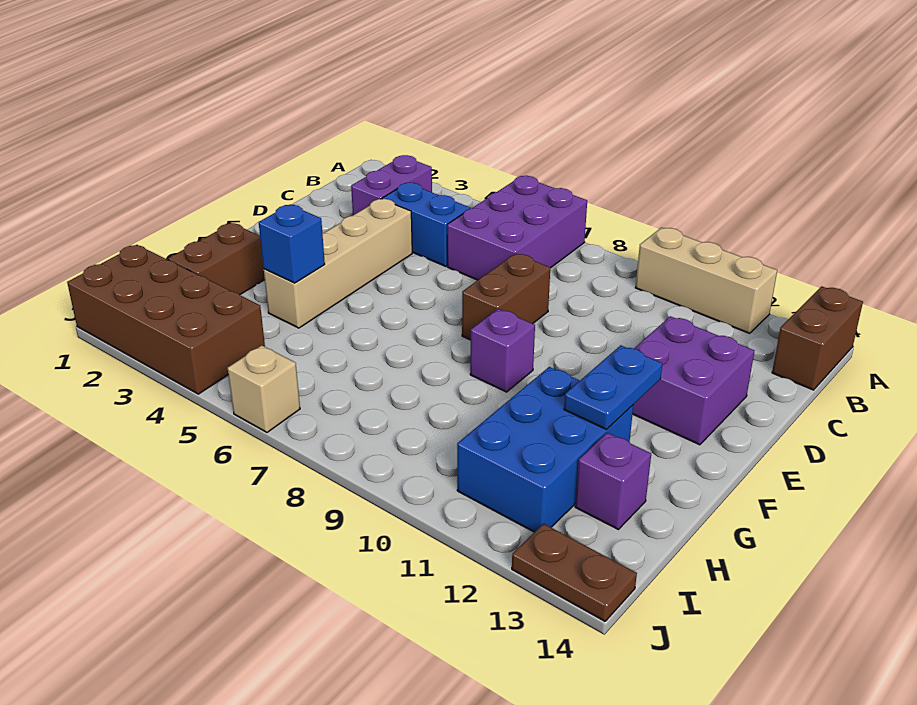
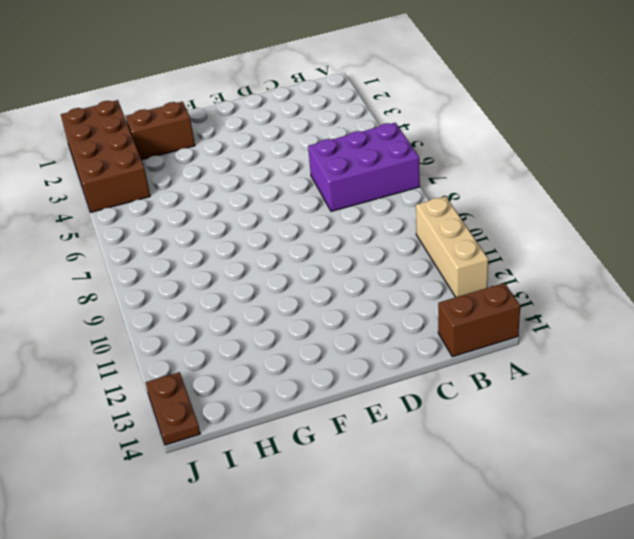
none -> purple brick B3:C3 level 1
none -> blue brick C4:C5 level 1
none -> tan brick D4:G4 level 1

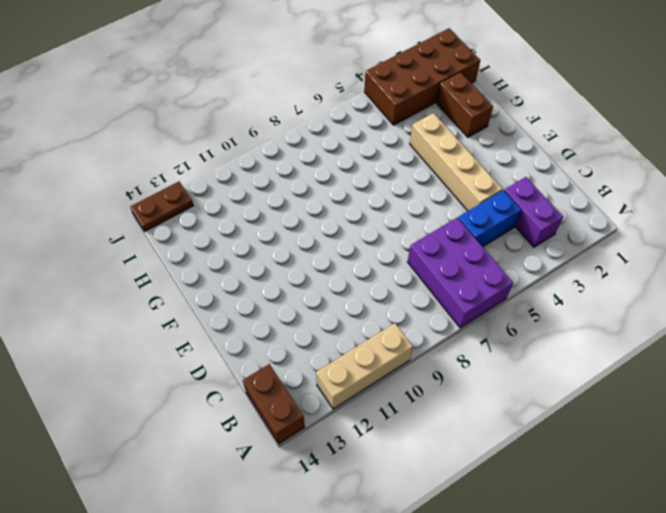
none -> brown brick D8:E8 level 1
none -> purple brick D12:E13 level 1
none -> purple brick F9 level 1

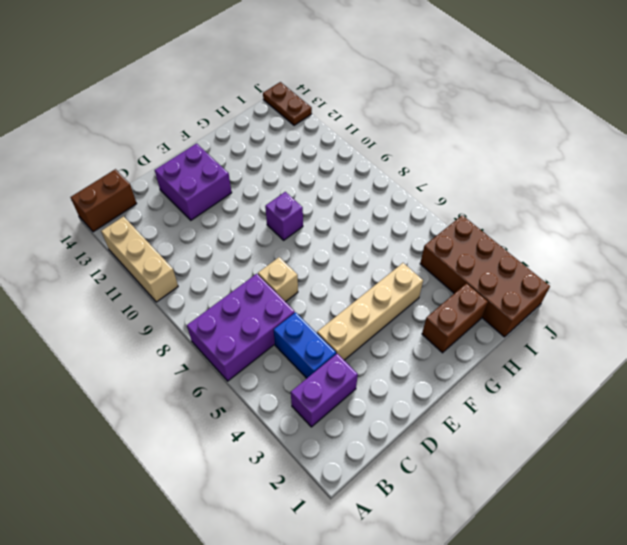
tan brick D7 level 1 -> tan brick J6 level 1
none -> brown brick D8:E8 level 1
none -> blue brick G11:I12 level 1
none -> purple brick H13 level 1

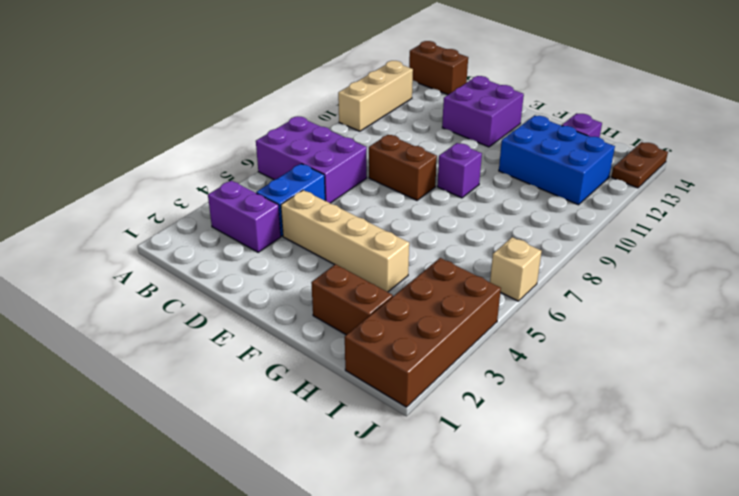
none -> blue plate F12:G12 level 2
none -> blue brick G4 level 2

